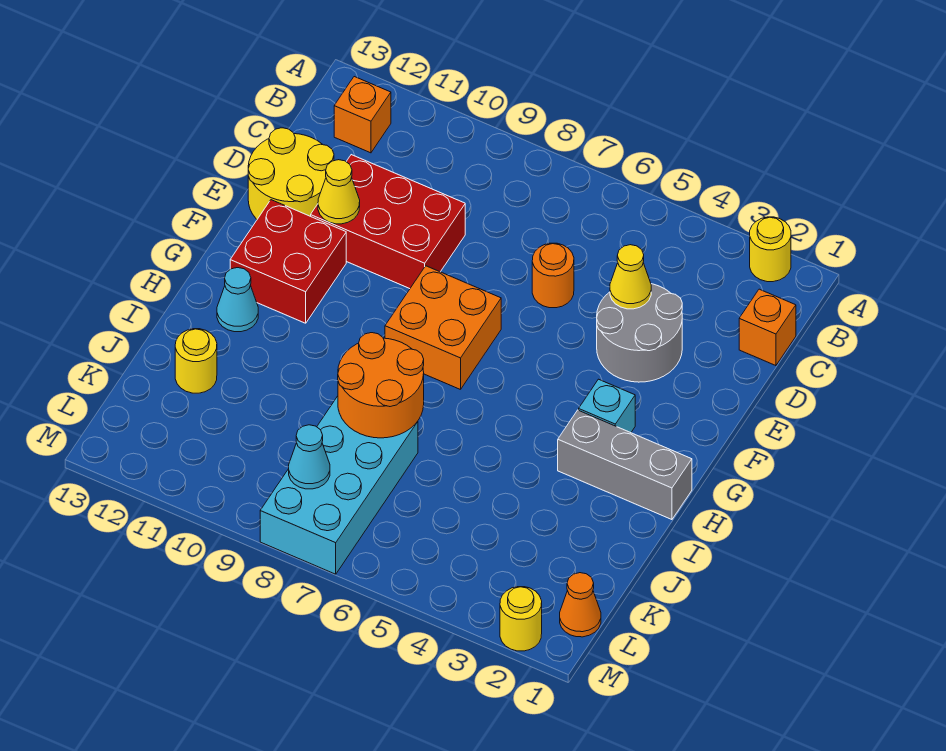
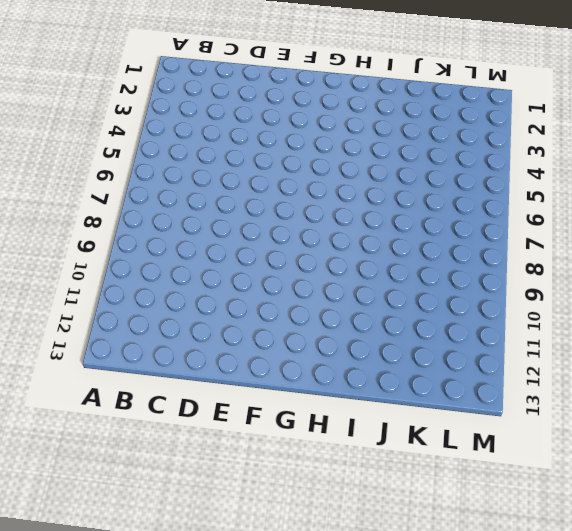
none -> yellow round brick A2 level 1
none -> orange brick B12 level 1
none -> orange brick C1 level 1

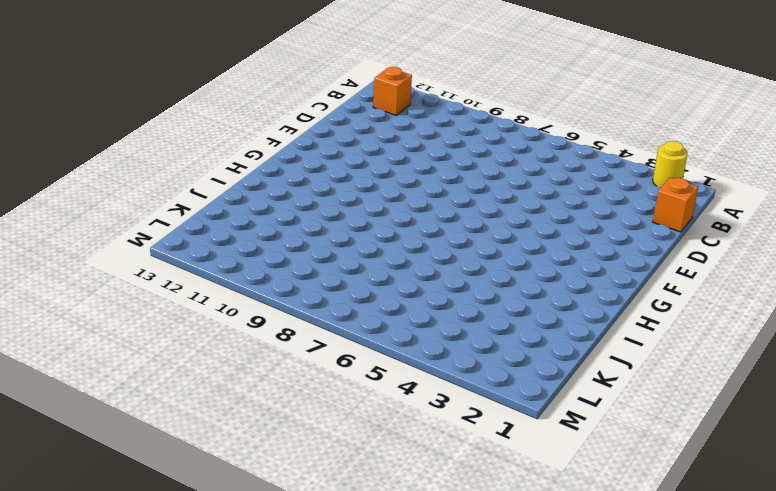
none -> grey round brick D3:E4 level 1
none -> orange round brick D6 level 1
none -> red brick D9:E11 level 1

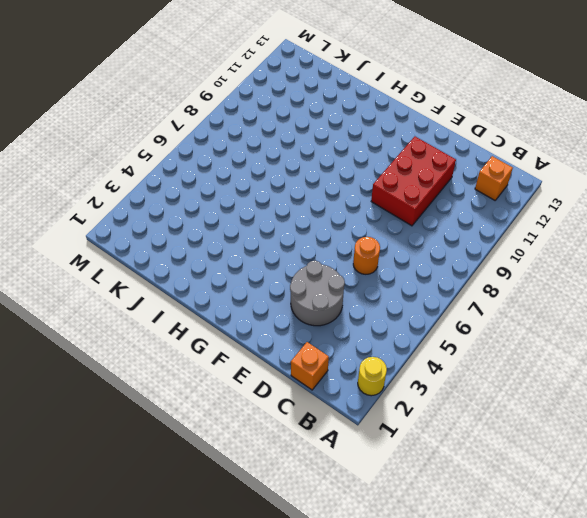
none -> yellow round brick D12:E13 level 1
none -> orange brick F7:G8 level 1
none -> red brick F11:G12 level 1

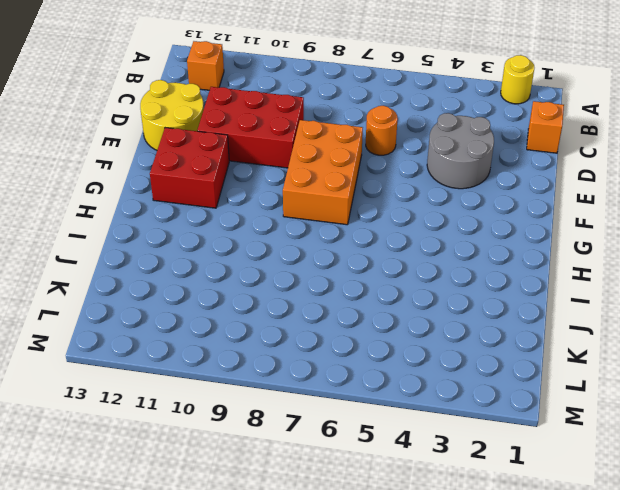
orange brick E7:G8 level 1 -> orange brick F7:G8 level 1
none -> cyan brick G3 level 1
none -> grey brick H1:H3 level 1
none -> cyan cone H12 level 1

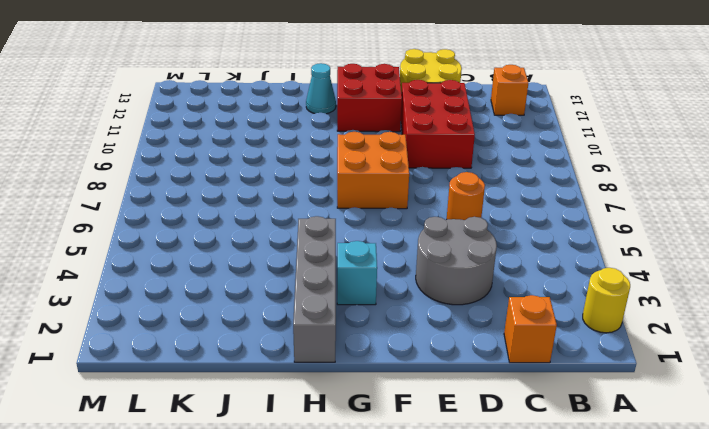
grey brick H1:H4 level 1 -> grey brick H1:H3 level 1
none -> cyan brick J7:M8 level 1
none -> yellow round brick J12 level 1
none -> orange cone L1 level 1

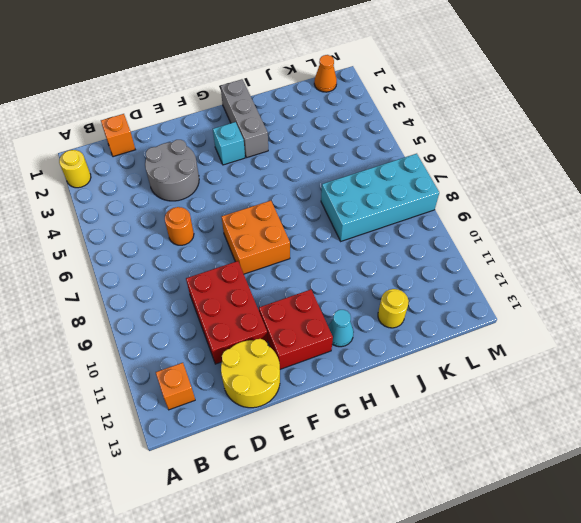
none -> yellow round brick M2 level 1
none -> yellow cone D4 level 2
none -> yellow cone E11 level 2

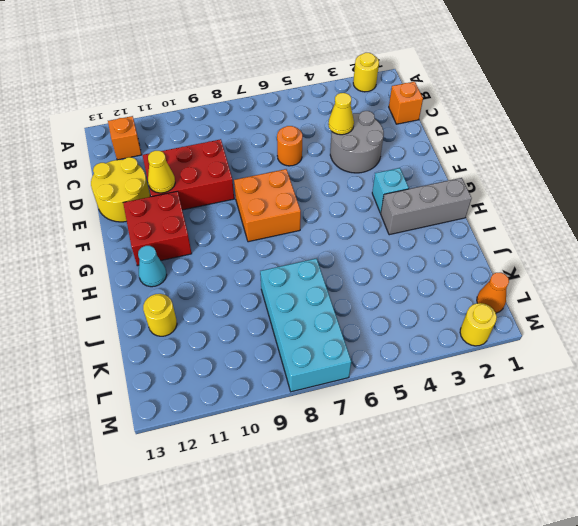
none -> orange round brick I7:J8 level 2
none -> cyan cone L8 level 2

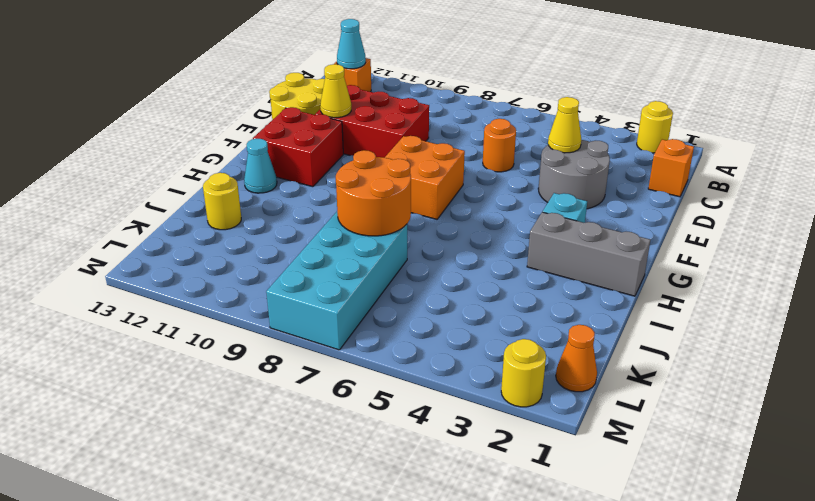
cyan cone B12 level 2 -> cyan cone L8 level 2

